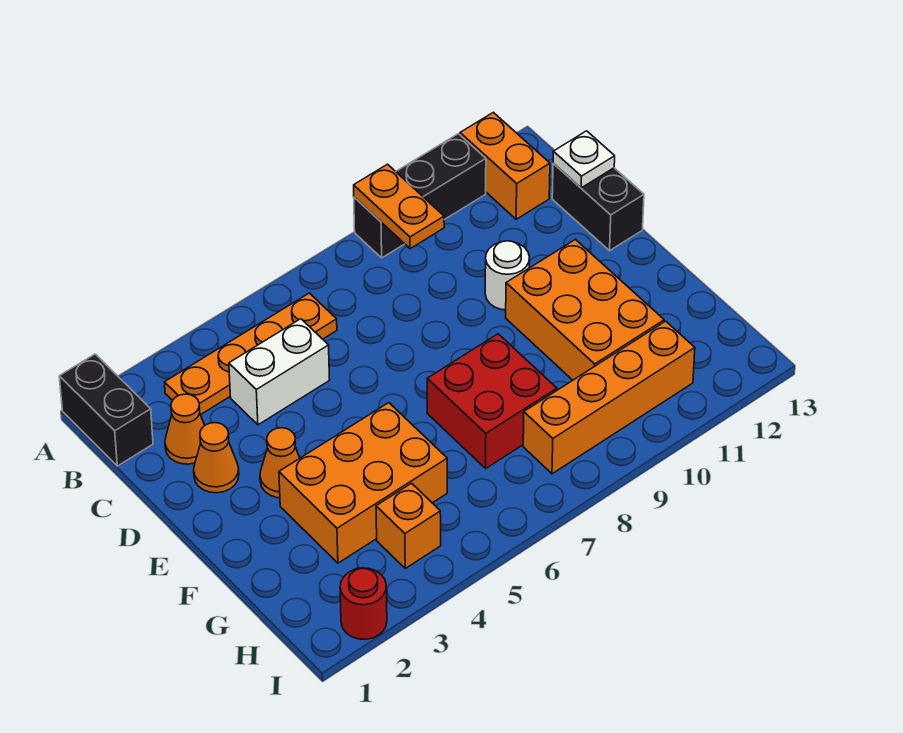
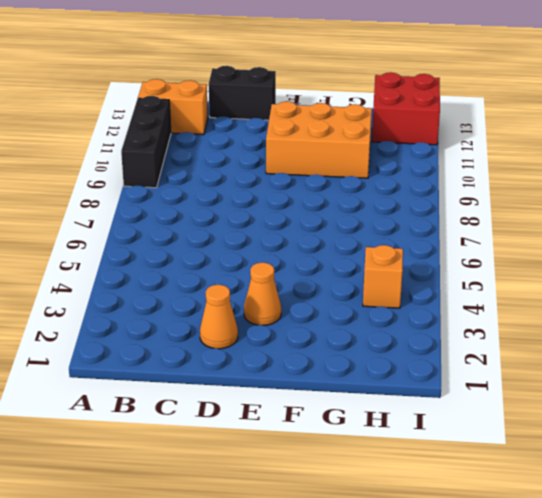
red brick H12:I13 level 1 -> red brick F7:G8 level 1
none -> black brick A1:B1 level 1
none -> orange plate B3:B6 level 1
none -> orange cone C2 level 1

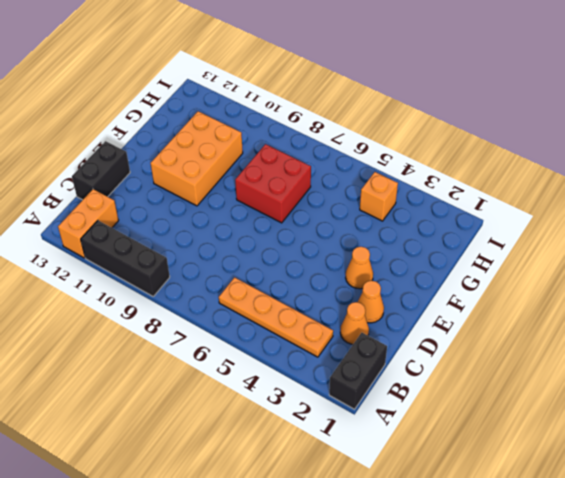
none -> white brick C4:C5 level 1
none -> white round brick D10 level 1
none -> orange brick F3:G5 level 1

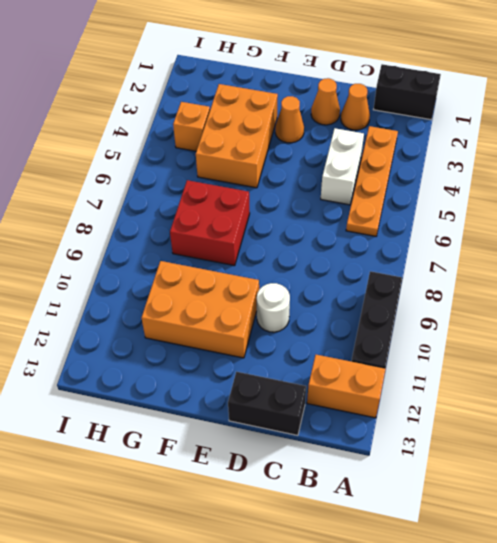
none -> orange brick H8:H11 level 1
none -> red round brick I2 level 1
none -> orange plate A9:B9 level 2

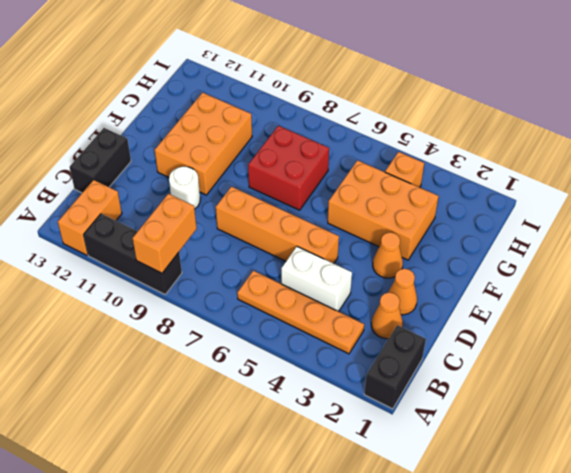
orange brick A9:B9 level 2 -> orange plate A9:B9 level 2
orange brick D5:D8 level 1 -> orange brick H8:H11 level 1
none -> red round brick I2 level 1
none -> white plate C13 level 2

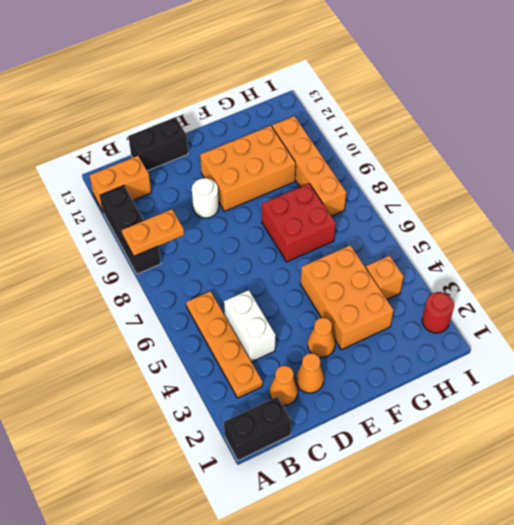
none -> white plate C13 level 2

